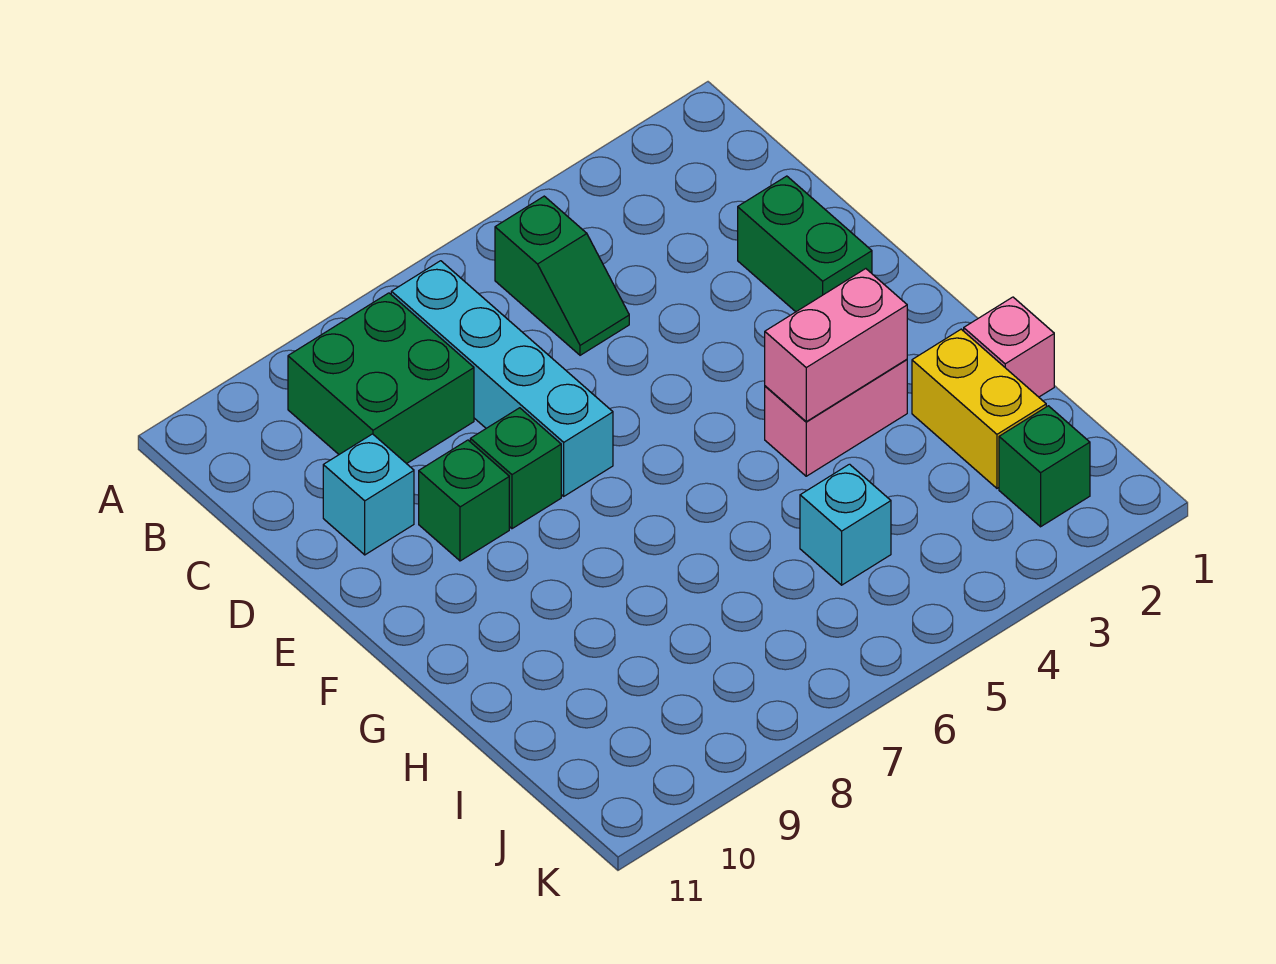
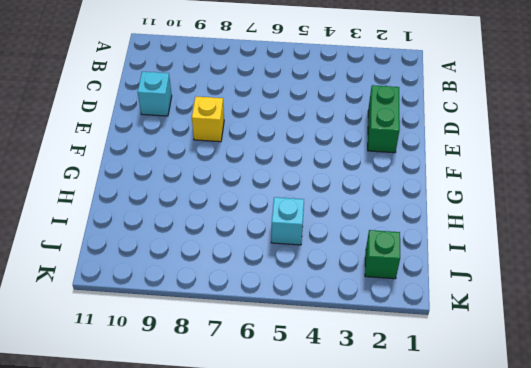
yellow brick E8 level 1 -> green brick E8 level 1
none -> green slope B5:C5 level 1 top B
none -> cyan brick B7:E7 level 1
none -> green brick B8:C9 level 1

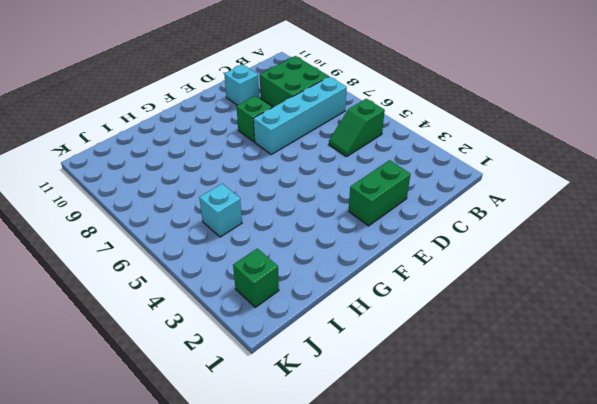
none -> green brick E9 level 1
none -> pink brick G3:G4 level 1
none -> pink brick H1 level 1

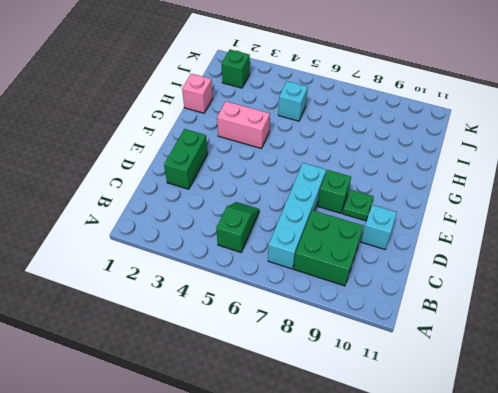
green plate E9 level 1 -> green brick E9 level 1
none -> yellow brick H2:I2 level 1
none -> pink brick G3:G4 level 2

